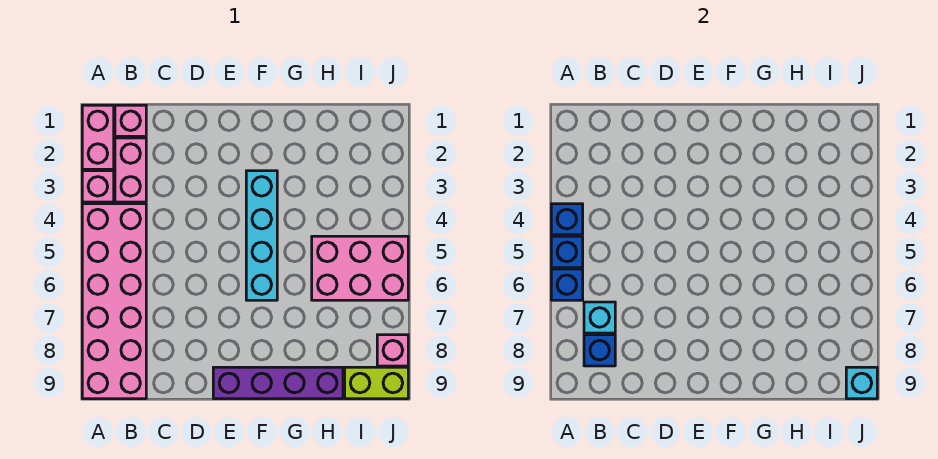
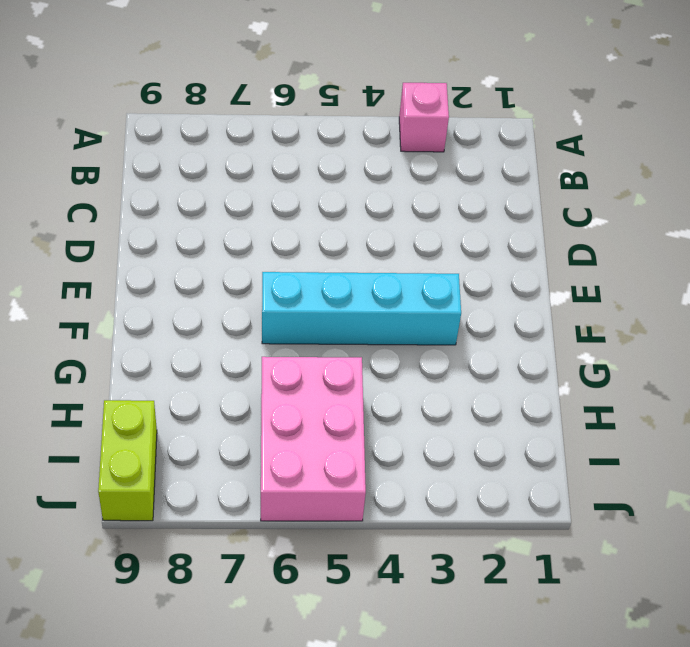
none -> pink brick A1:A2 level 1
none -> pink brick A4:B9 level 1
none -> pink brick B1 level 1

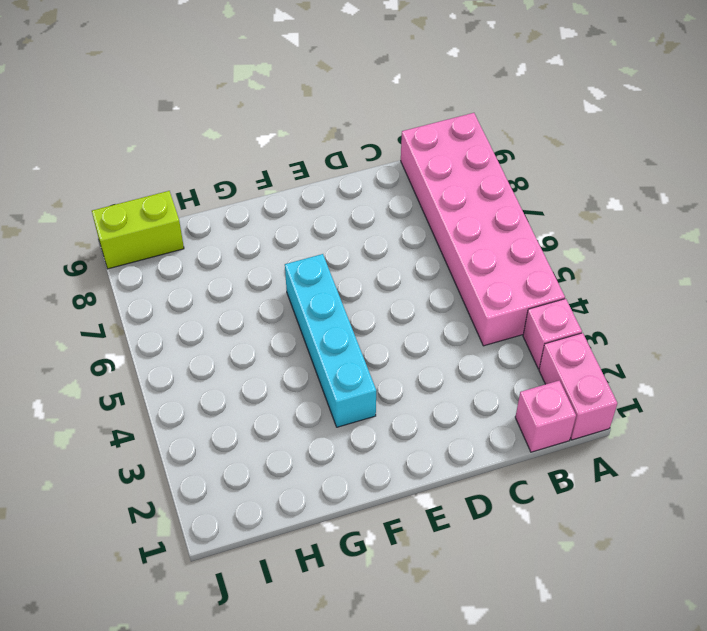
none -> pink brick B2:B3 level 1
none -> purple brick E9:H9 level 1
none -> pink brick H5:J6 level 1

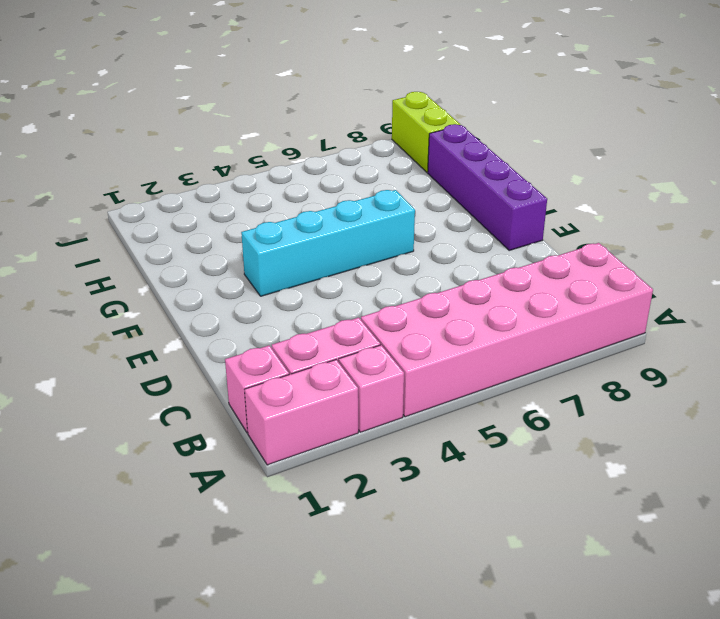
none -> pink brick H5:J6 level 1
none -> pink brick J8 level 1
none -> blue brick A4 level 2

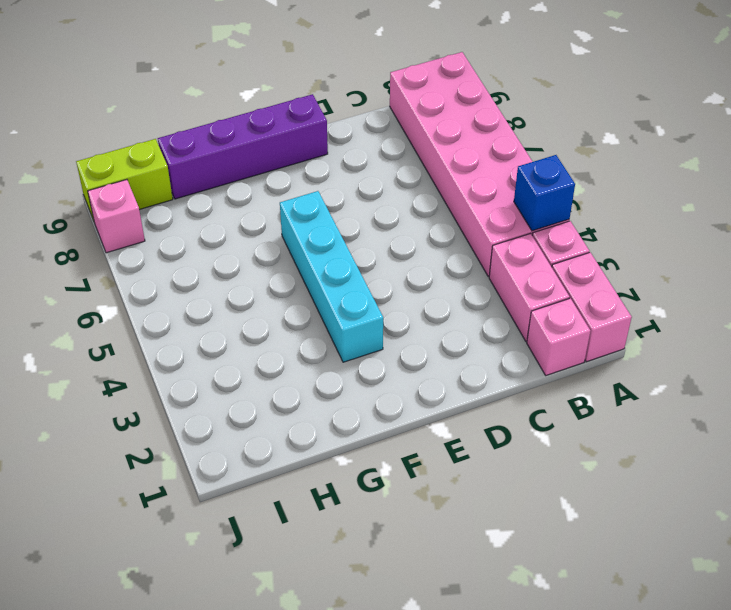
none -> pink brick H5:J6 level 1
none -> blue brick A5 level 2
none -> blue brick A6 level 2

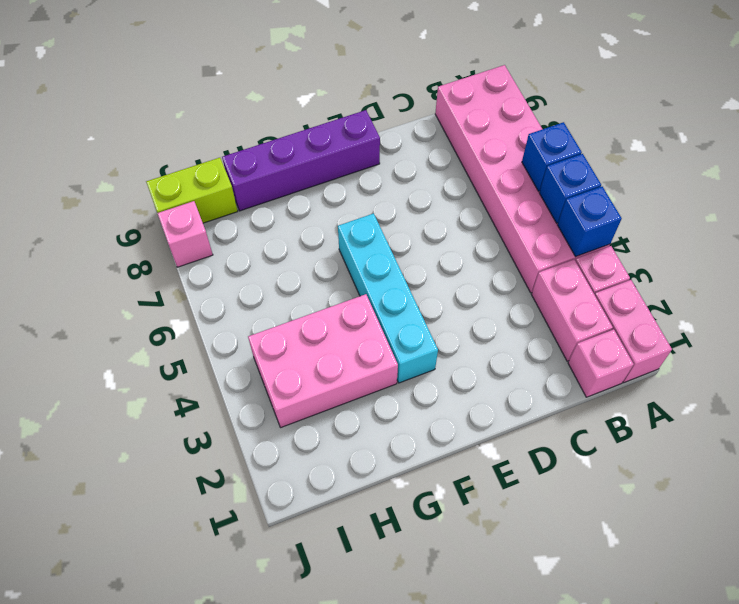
pink brick G3:I4 level 1 -> pink brick H5:J6 level 1
none -> cyan brick B7 level 2
none -> blue brick B8 level 2
none -> cyan brick J9 level 2

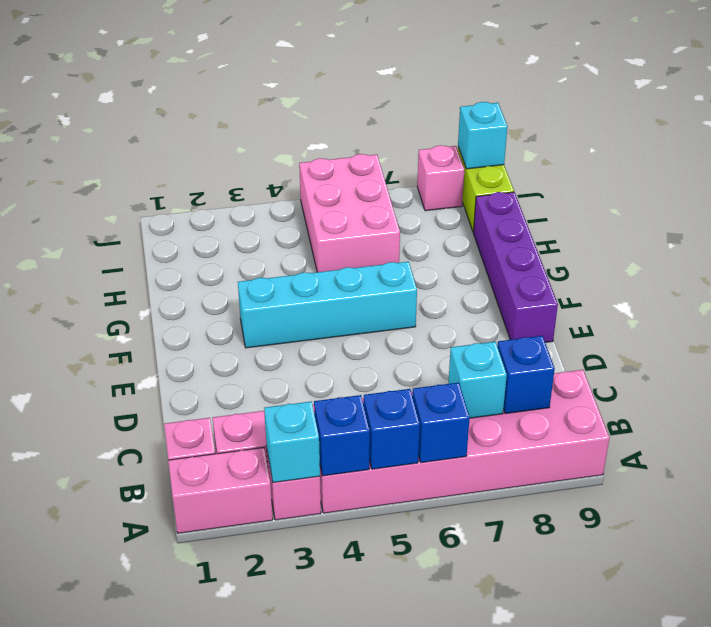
cyan brick A3 level 2 -> none

